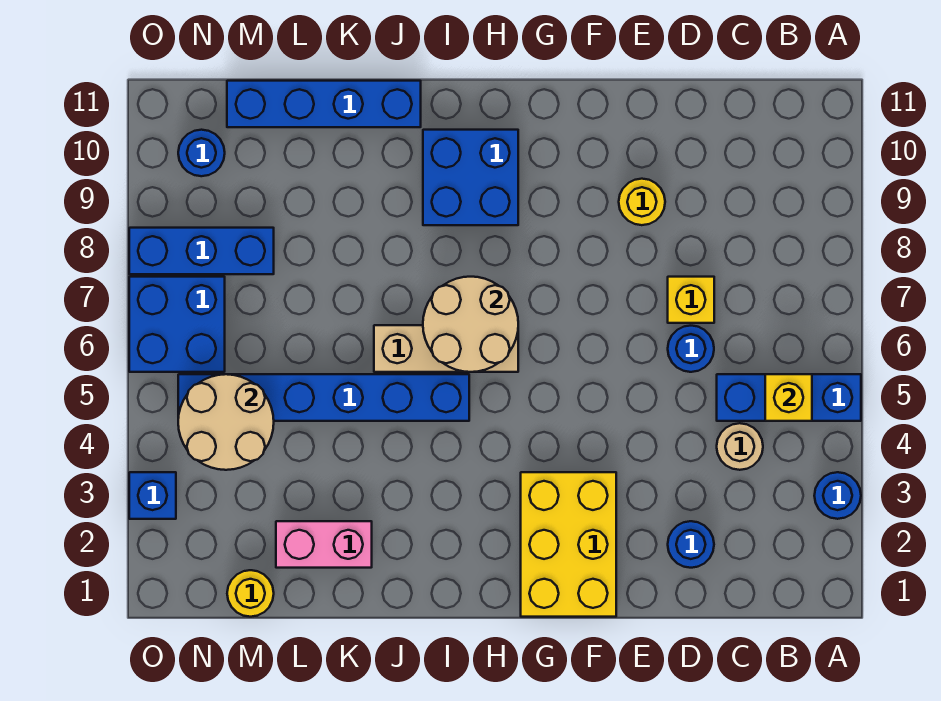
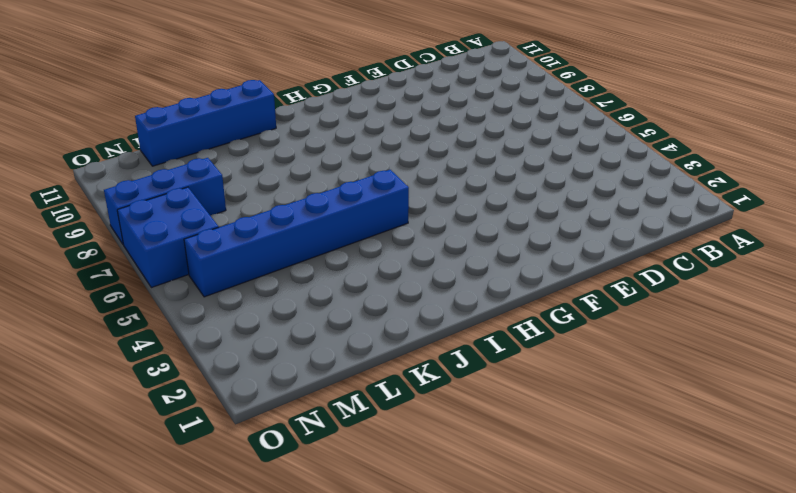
none -> blue round brick A3 level 1
none -> blue brick A5:C5 level 1
none -> tan round brick C4 level 1

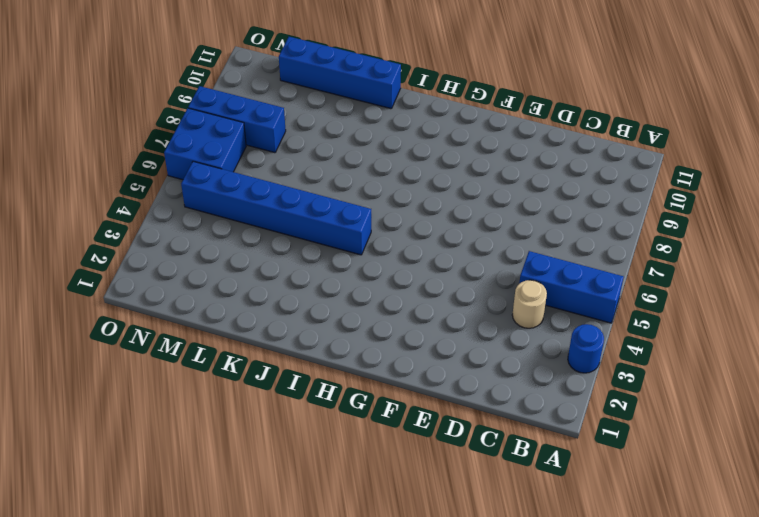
none -> blue round brick D2 level 1
none -> blue round brick D6 level 1
none -> yellow brick D7 level 1

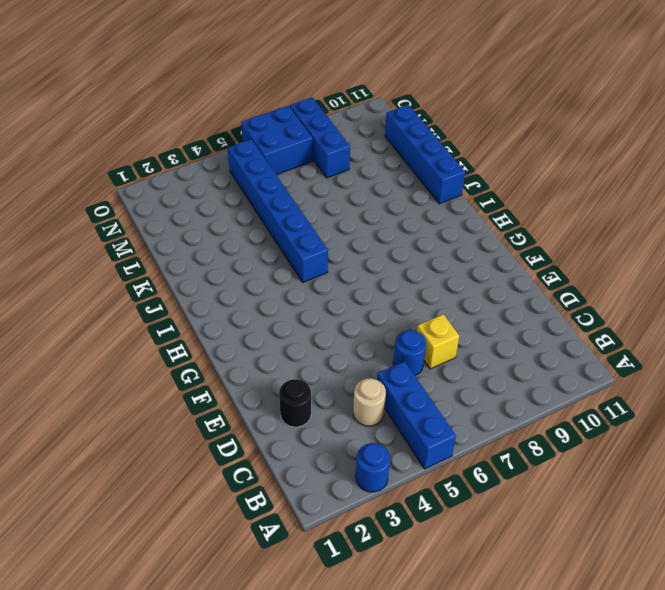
black round brick D2 level 1 -> blue round brick D2 level 1
none -> yellow round brick E9 level 1
none -> yellow brick F1:G3 level 1
none -> tan brick H6:J6 level 1

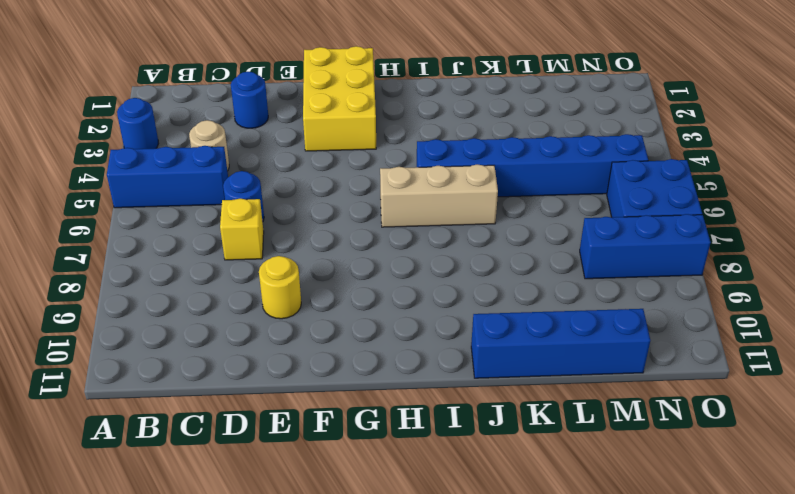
none -> blue brick H9:I10 level 1
none -> pink brick K2:L2 level 1
none -> yellow round brick M1 level 1

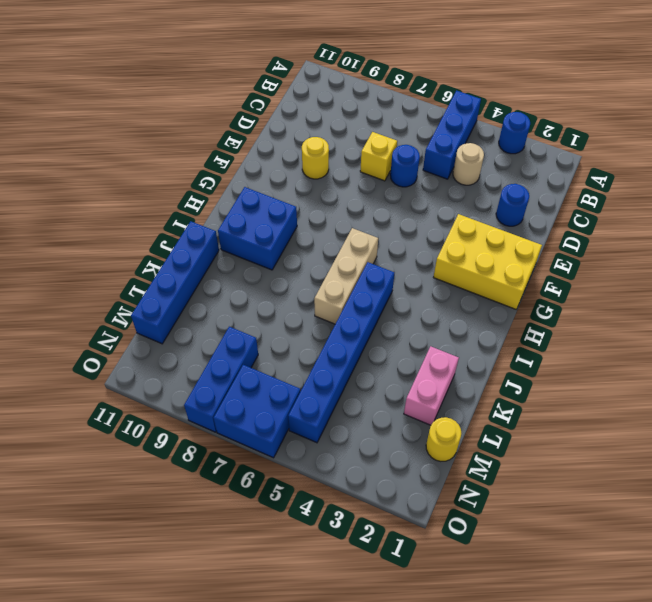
none -> blue round brick N10 level 1
none -> blue brick O3 level 1
none -> yellow brick B5 level 2

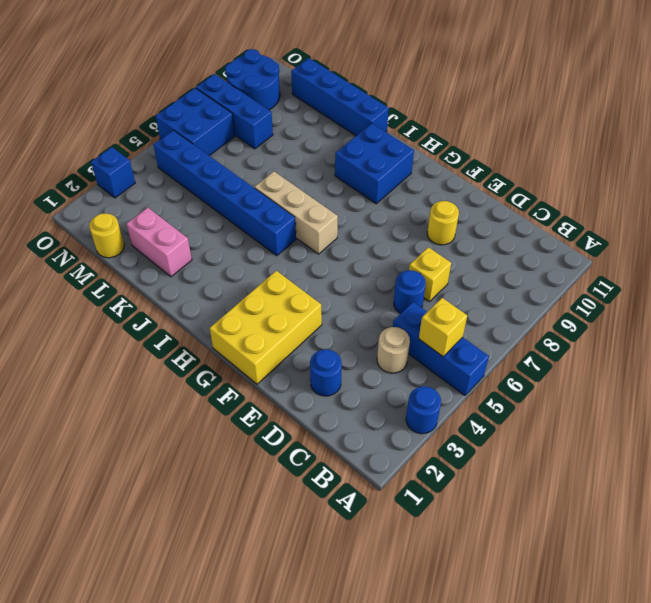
blue round brick N9:O10 level 1 -> blue round brick N10 level 1
none -> tan round brick H6:I7 level 2
none -> tan round brick M4:N5 level 2

